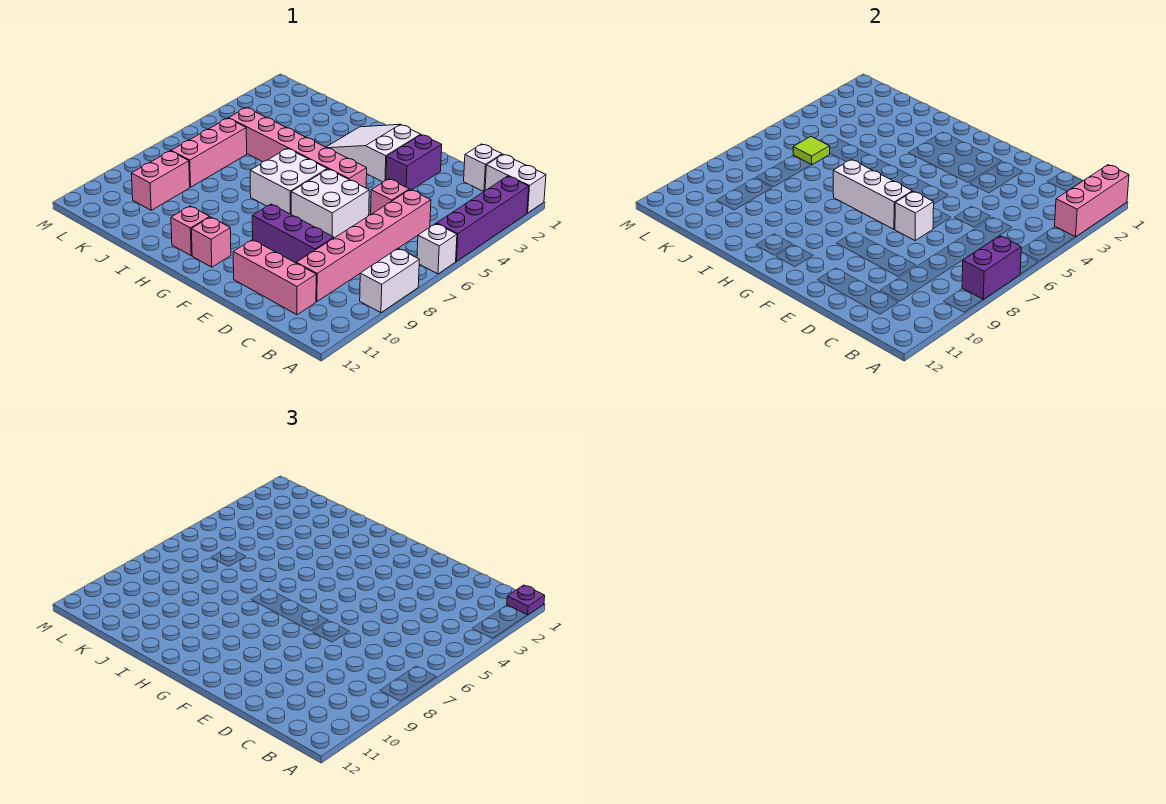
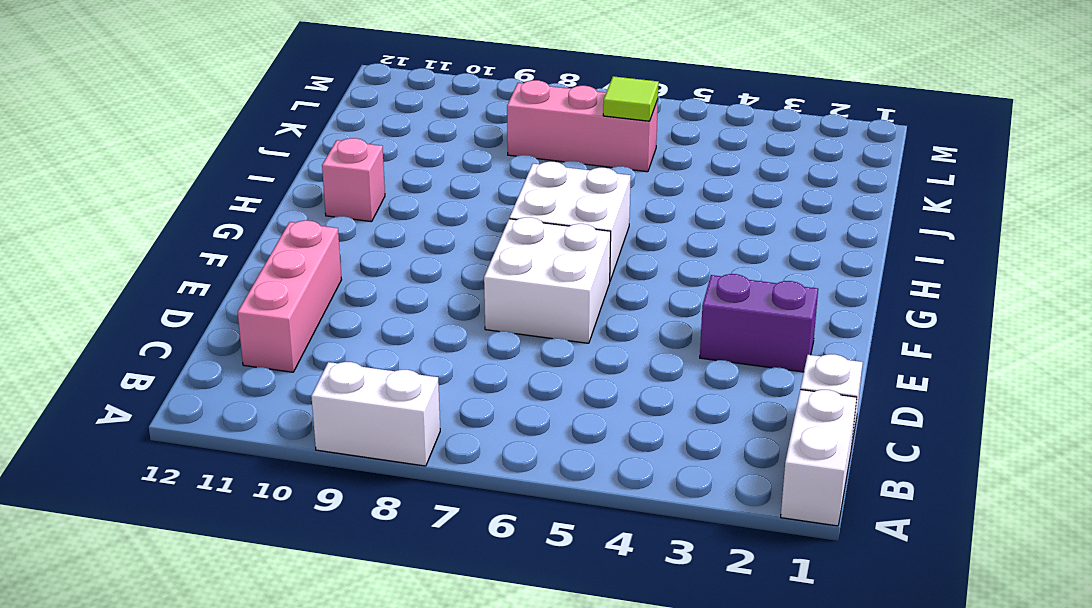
none -> purple brick A2:A5 level 1
none -> white brick A6 level 1
none -> pink brick C5:C10 level 1

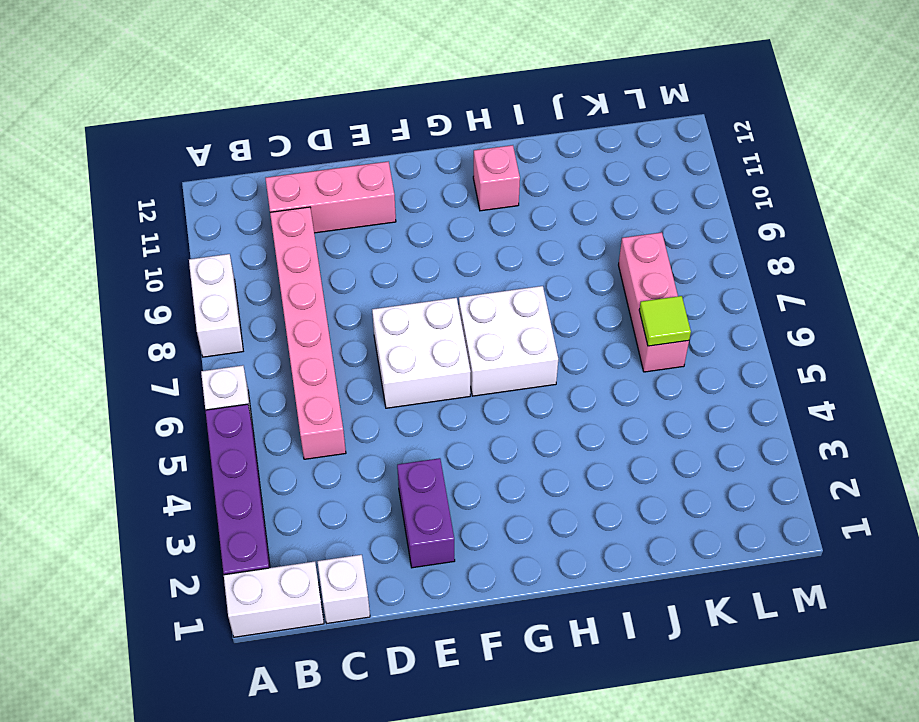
none -> pink brick D5 level 1
none -> purple brick D9:F9 level 1
none -> white slope F2:H3 level 1 top F

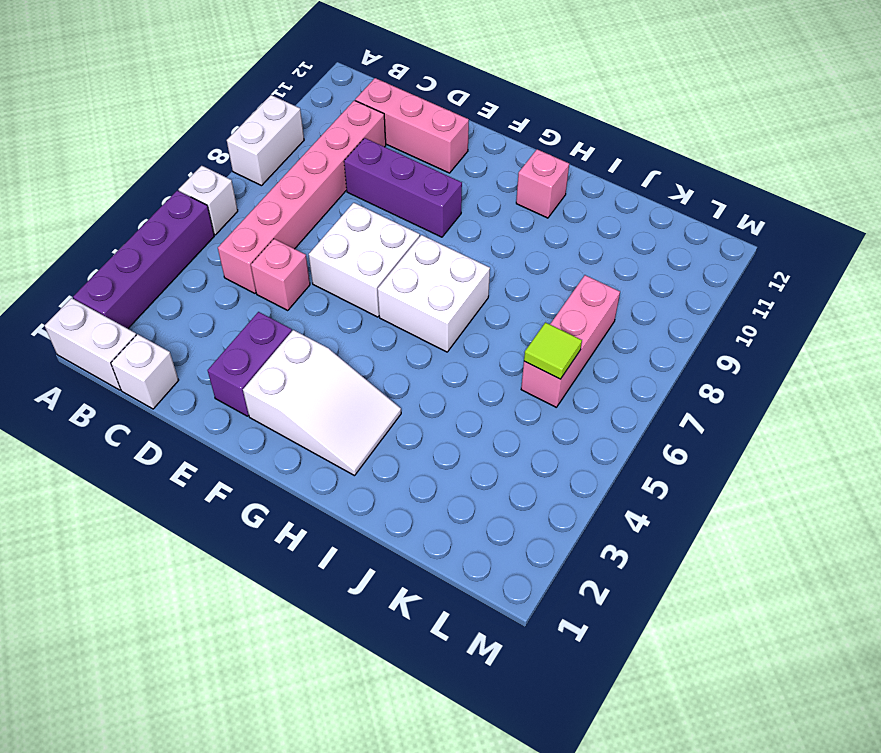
none -> pink brick F5:K5 level 1
none -> pink brick G11 level 1
none -> pink brick K9:K10 level 1

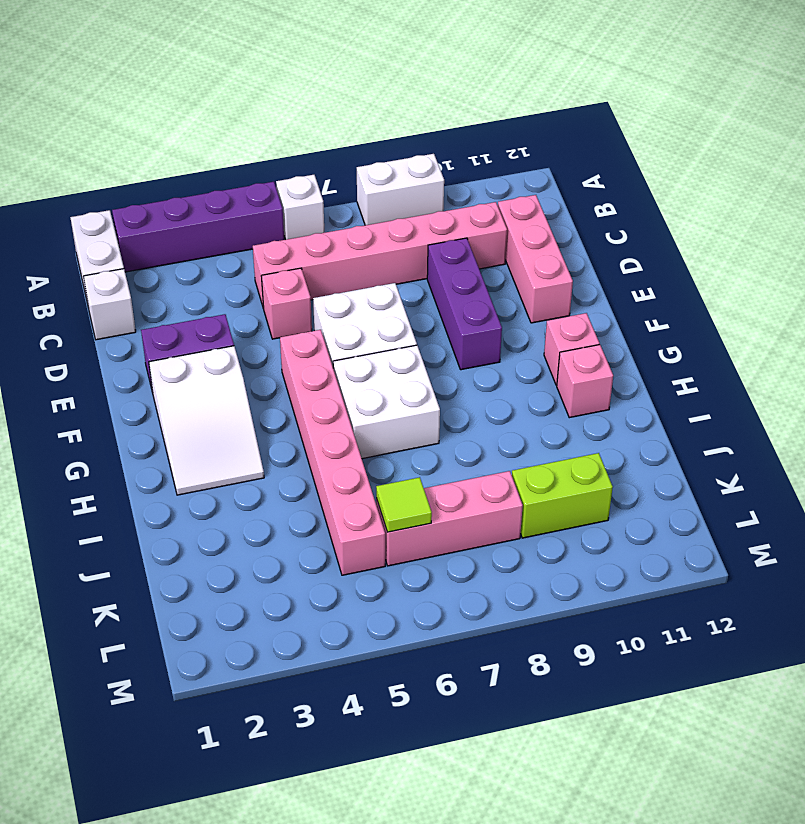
lime brick K9:K10 level 1 -> pink brick K9:K10 level 1
none -> pink brick A1:A3 level 2
none -> purple brick A7:A8 level 2
none -> white brick E7 level 2

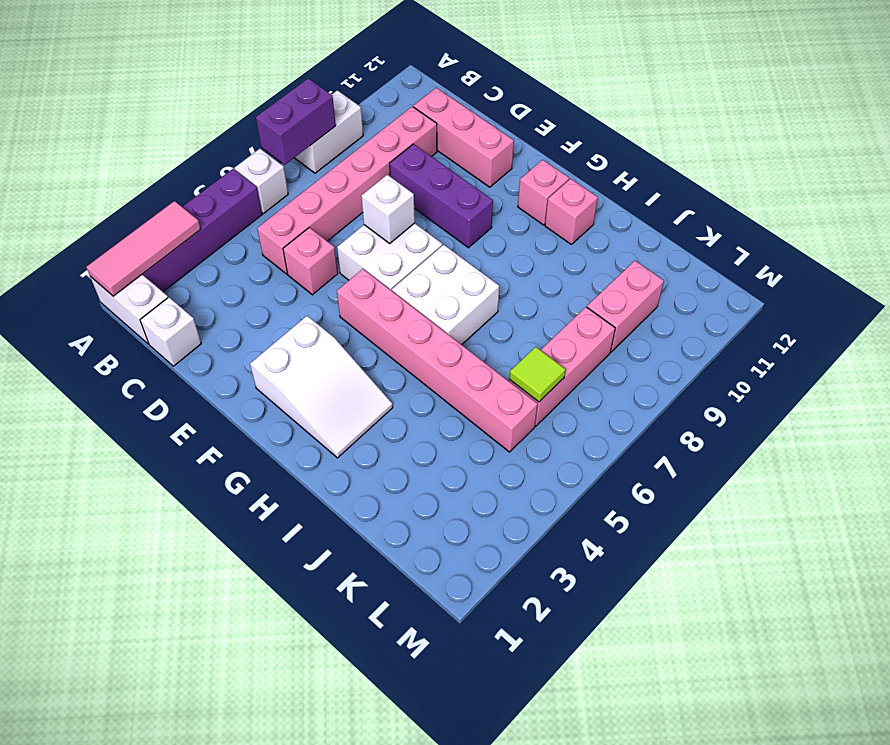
pink tile A1:A3 level 2 -> pink brick A1:A3 level 2
none -> purple brick E2:E3 level 1
none -> white brick F7:H7 level 2
none -> purple plate A1 level 3

